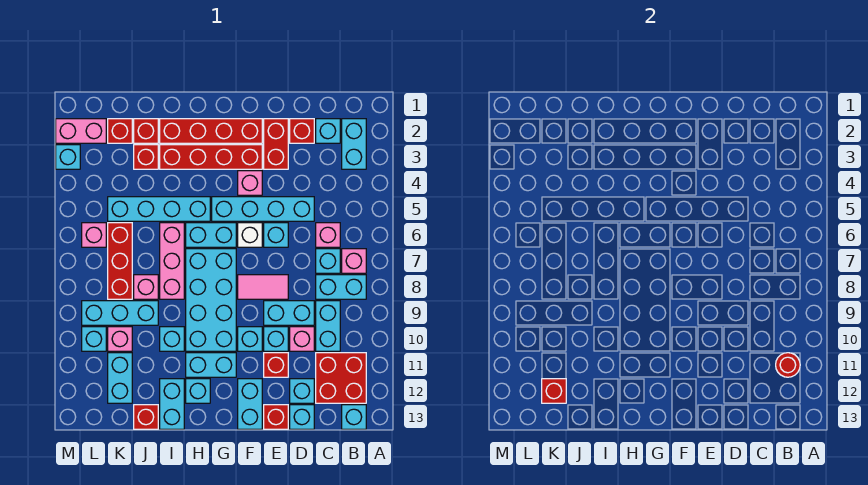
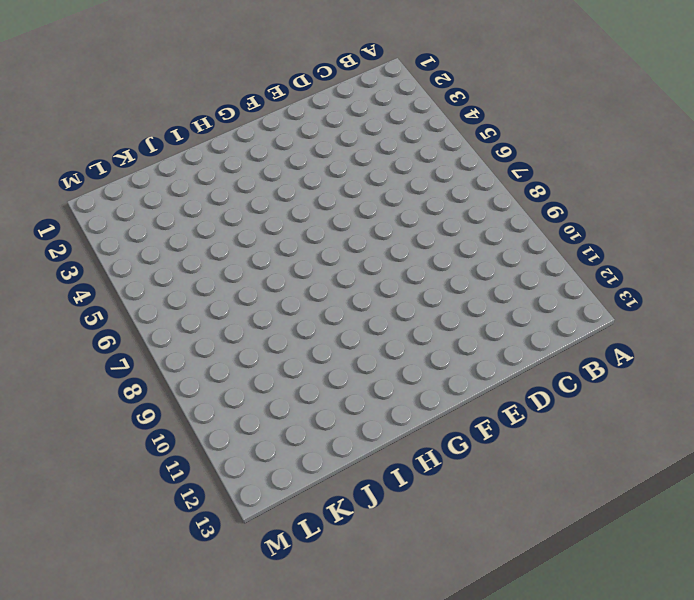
none -> cyan brick B2:B3 level 1
none -> pink brick B7 level 1
none -> cyan brick B8:C8 level 1
none -> red brick B11:C12 level 1

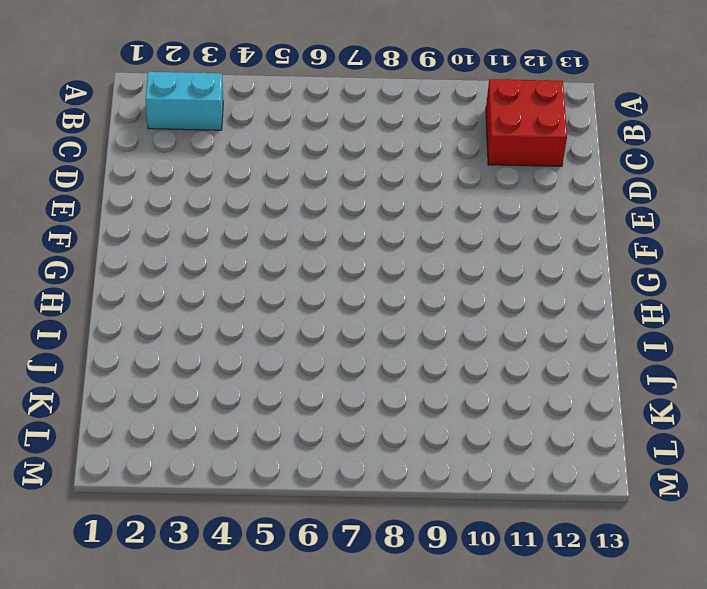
none -> pink brick B7 level 1
none -> cyan brick B8:C8 level 1
none -> cyan brick B13 level 1
none -> cyan brick C2 level 1

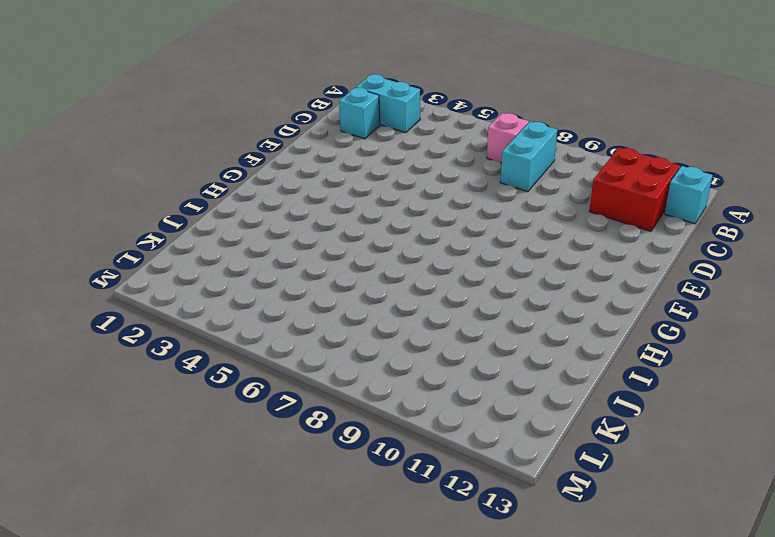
none -> pink brick C6 level 1
none -> cyan brick C7 level 1
none -> cyan brick C9:C10 level 1
none -> red brick D2 level 1

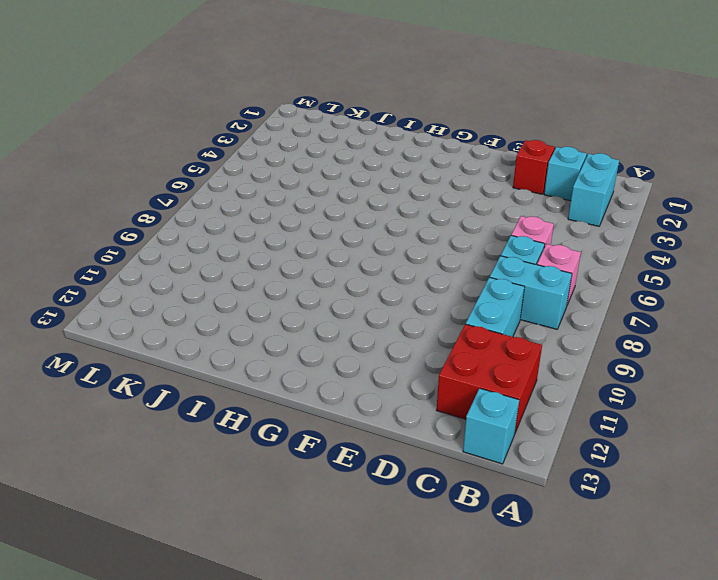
none -> cyan brick D5:G5 level 1
none -> cyan brick D9:E9 level 1
none -> pink brick D10 level 1
none -> cyan brick D12 level 1

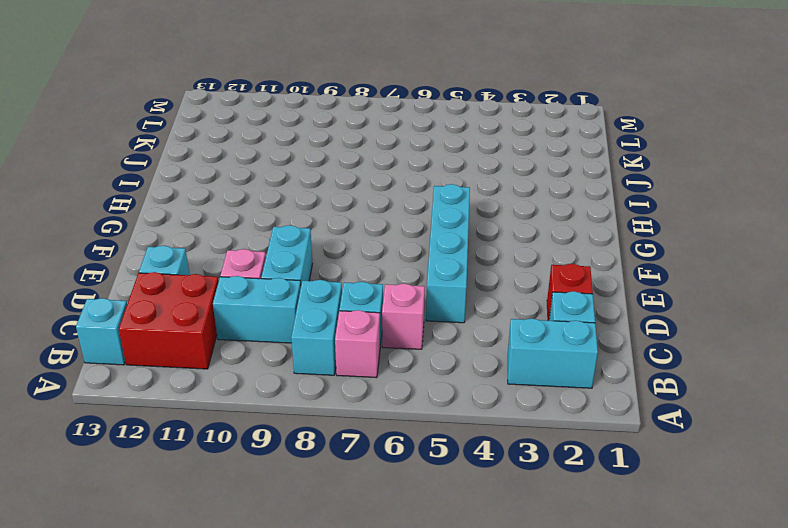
none -> cyan brick D13 level 1
none -> red brick E2:E3 level 1
none -> cyan brick E6 level 1
none -> pink tile E8:F8 level 1

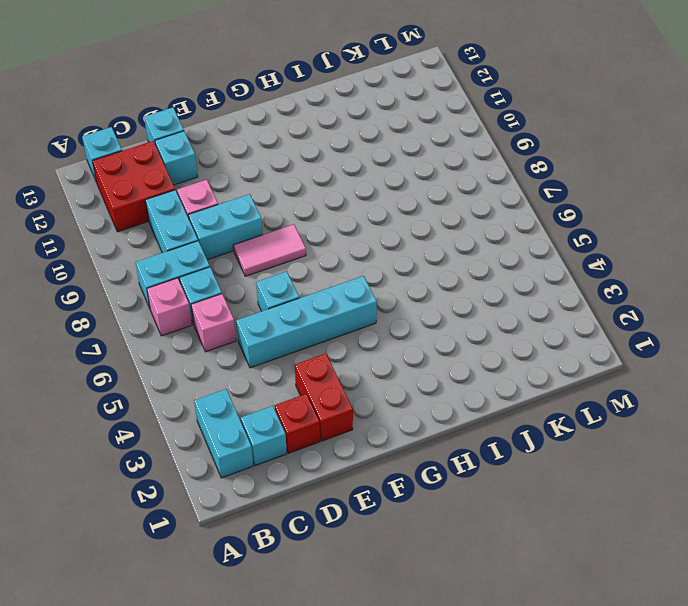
none -> cyan brick E10 level 1
none -> red brick E11 level 1
none -> red brick E13 level 1
none -> red brick F2:I2 level 1

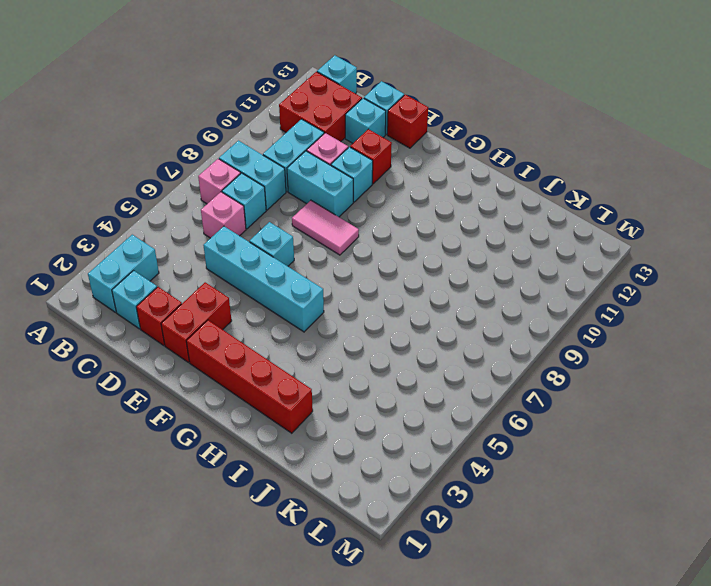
none -> red brick F3:I3 level 1
none -> pink brick F4 level 1
none -> white brick F6 level 1
none -> cyan brick F10 level 1

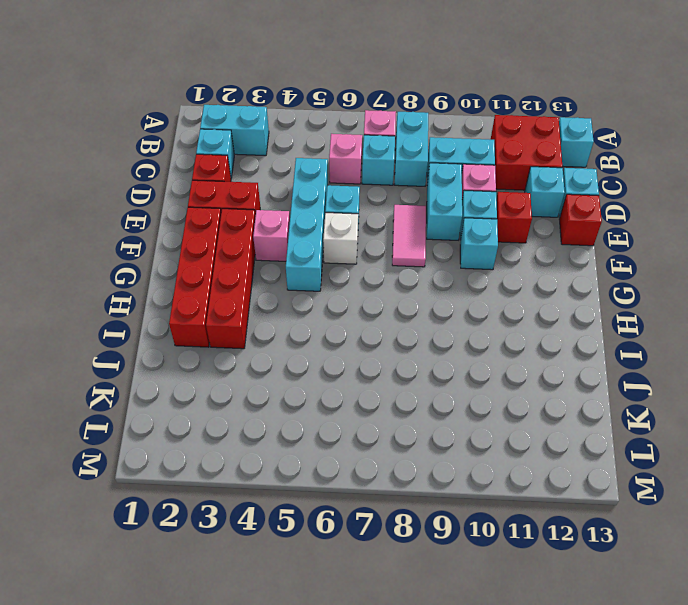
none -> cyan brick F12:F13 level 1
none -> cyan brick G6:H6 level 1
none -> cyan brick G7:H10 level 1
none -> cyan brick G11:H11 level 1

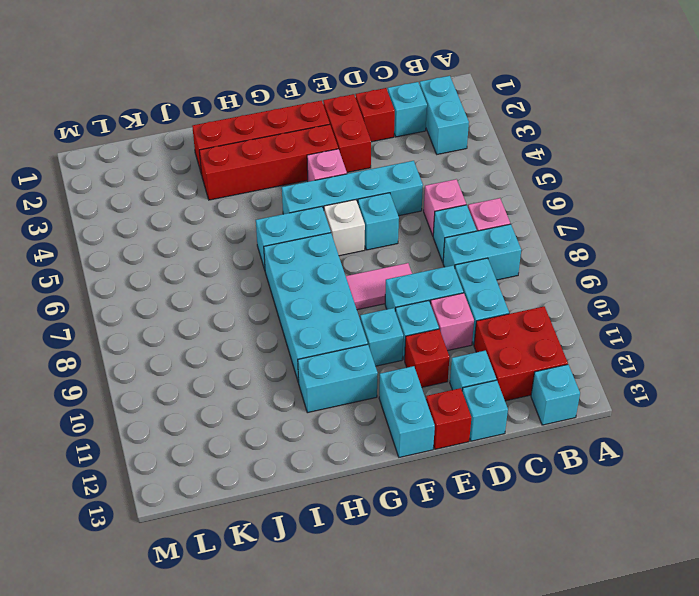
none -> cyan brick H5:K5 level 1
none -> cyan brick H12 level 1
none -> pink brick I6:I8 level 1
none -> cyan brick I10 level 1

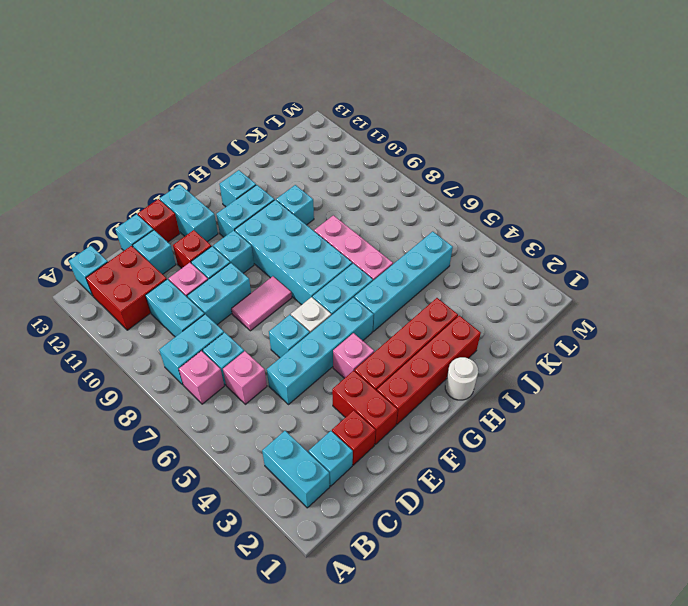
white round brick H1 level 1 -> none
none -> cyan brick I12:I13 level 1
none -> red brick J2 level 1
none -> red brick J3 level 1
none -> pink brick J8 level 1

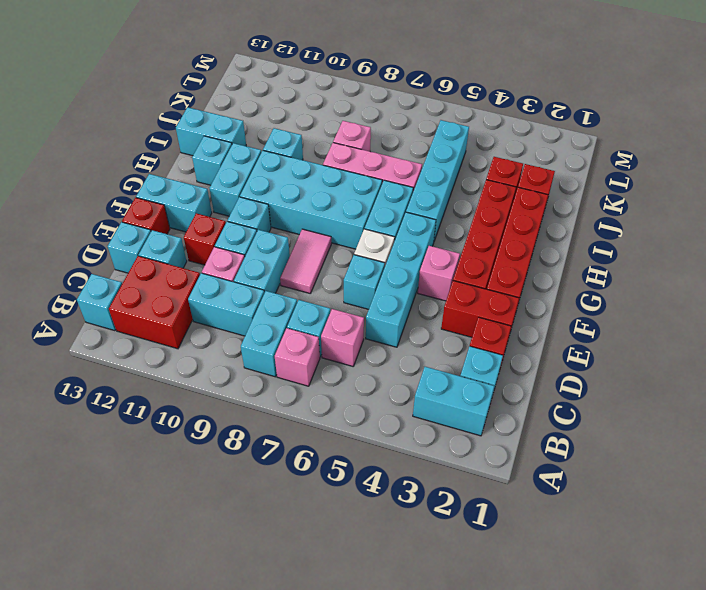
none -> cyan brick J9:L9 level 1
none -> red brick J13 level 1
none -> red brick K2 level 1
none -> red brick K6:K8 level 1

